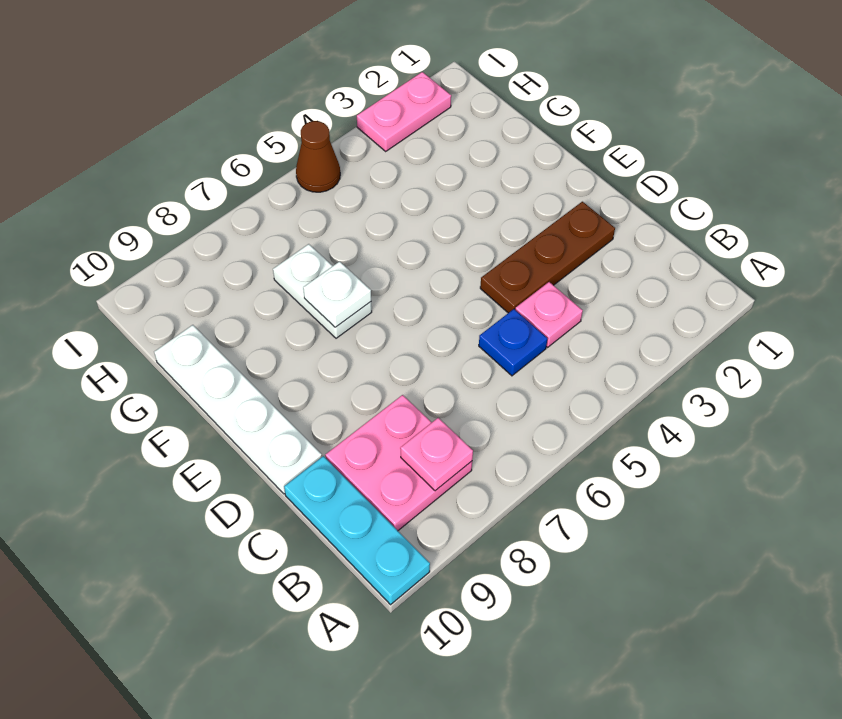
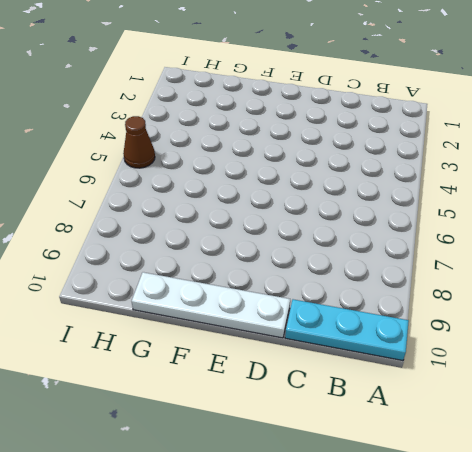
none -> pink plate B8:C9 level 1
none -> pink plate C4 level 1

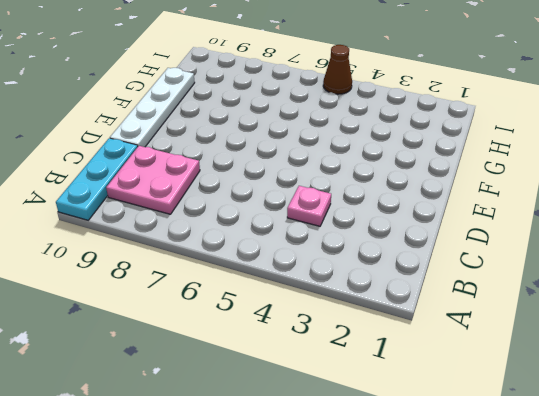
none -> blue plate C5 level 1
none -> brown plate D2:D4 level 1

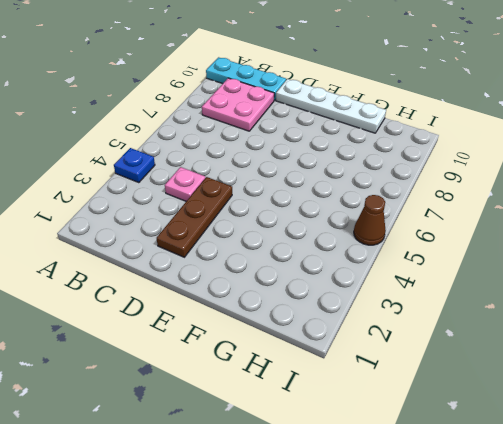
blue plate A4 level 1 -> blue plate C5 level 1
none -> white plate F7:G7 level 1
none -> pink plate I2:I3 level 1

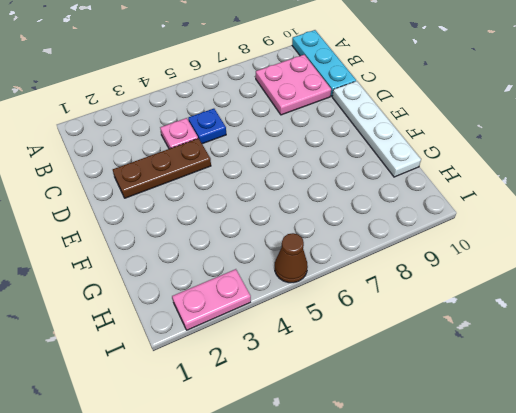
none -> white plate F7:G7 level 1
none -> pink plate B8 level 2

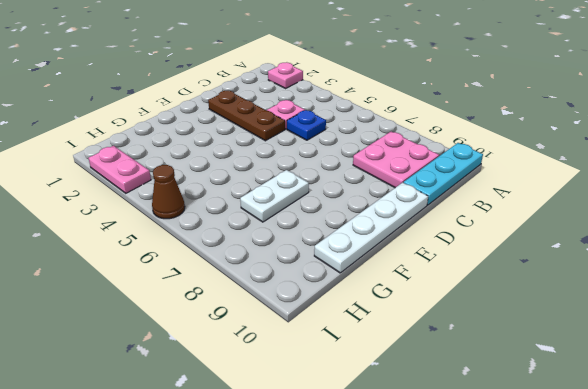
pink plate A2 level 1 -> pink plate B8 level 2
none -> white plate F7 level 2

